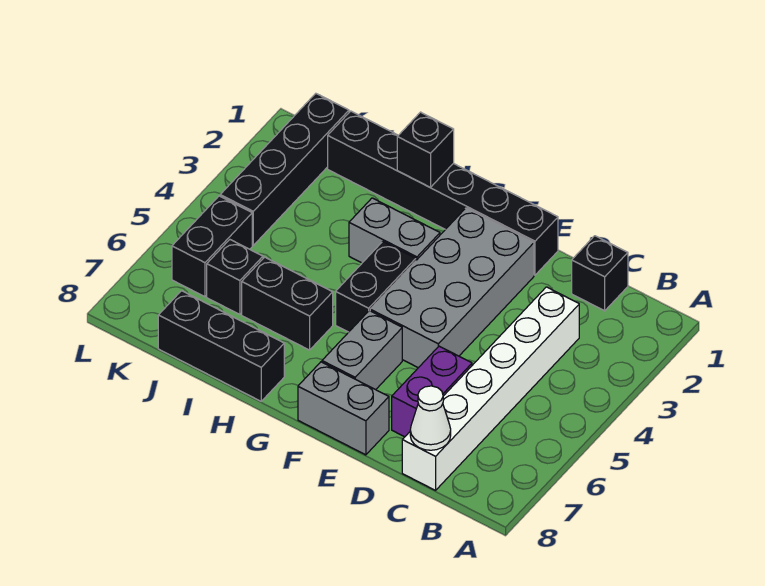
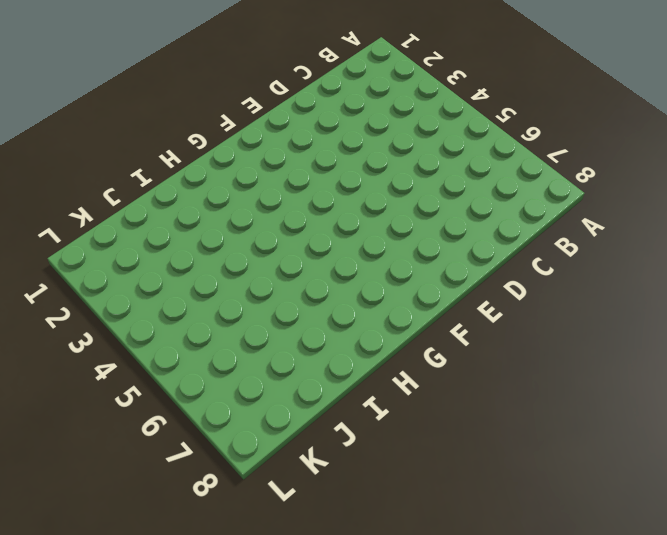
none -> black brick C1 level 1
none -> white brick C3:C8 level 1
none -> purple brick D6:D7 level 1

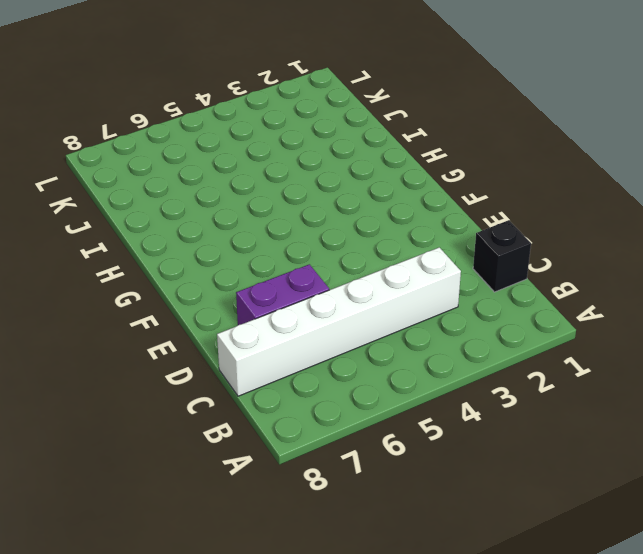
none -> black brick E1:J1 level 1
none -> grey brick E2:F5 level 1
none -> grey brick E8:F8 level 1

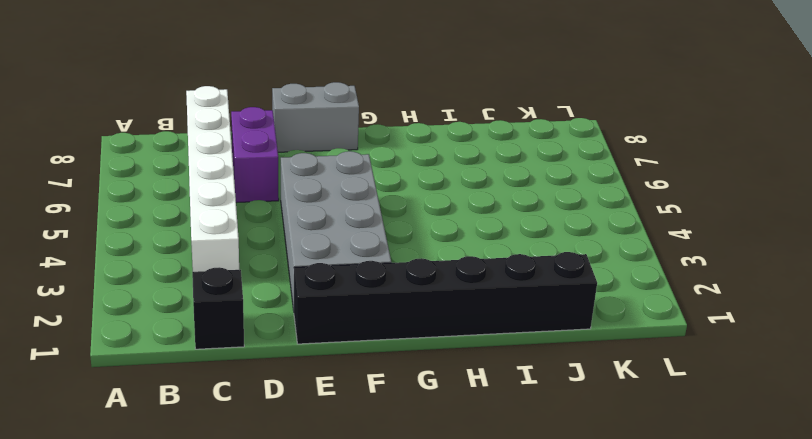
none -> grey brick F6:F7 level 1
none -> grey brick G3:H3 level 1
none -> black brick G4:G5 level 1

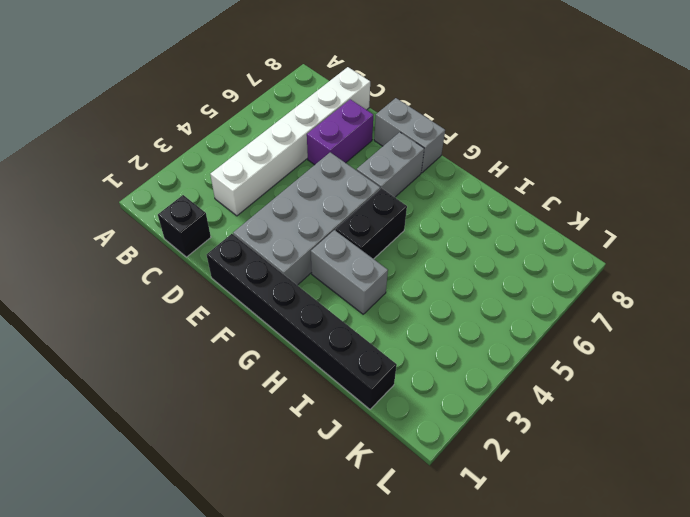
none -> black brick H6:I6 level 1
none -> black brick H8:J8 level 1
none -> black brick J6 level 1

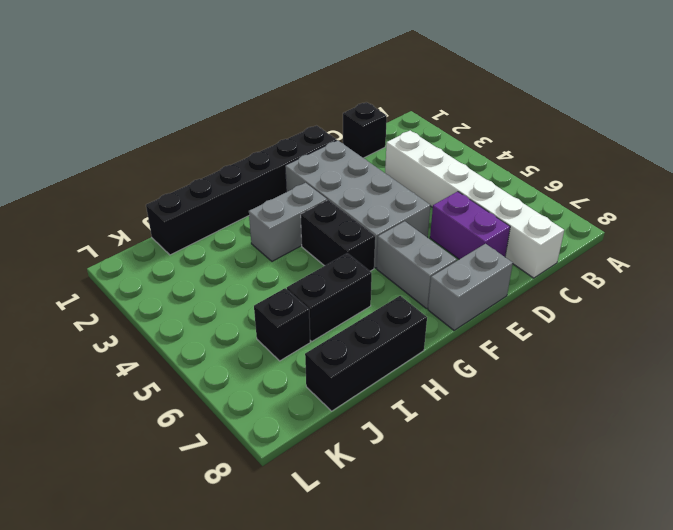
none -> black brick K1:K4 level 1
none -> black brick K5:K6 level 1
none -> white cone C8 level 2

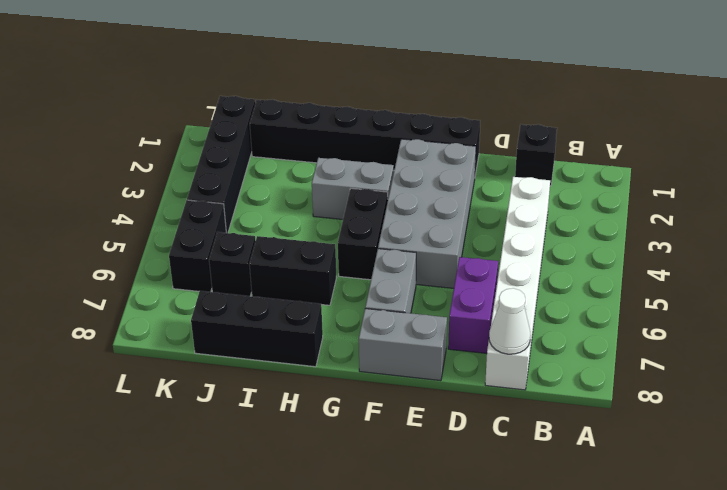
none -> black brick H1 level 2

